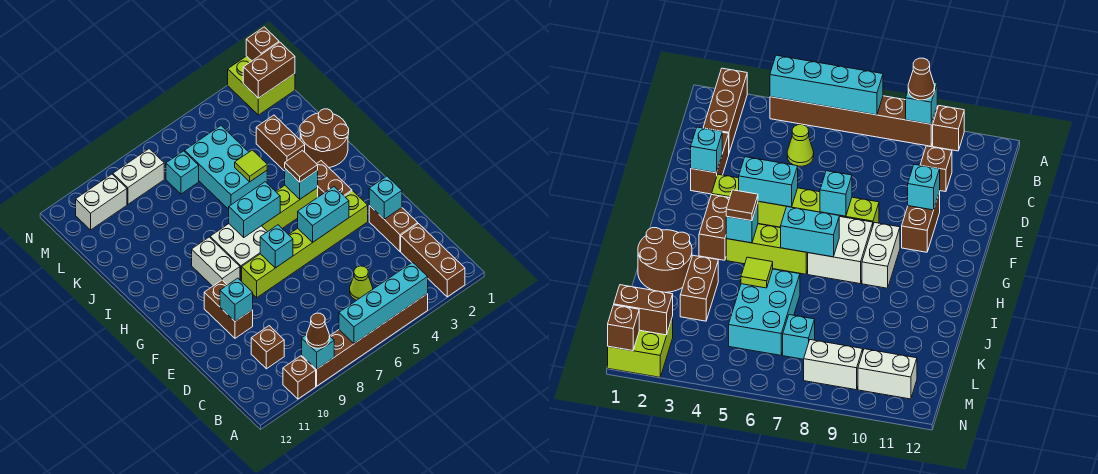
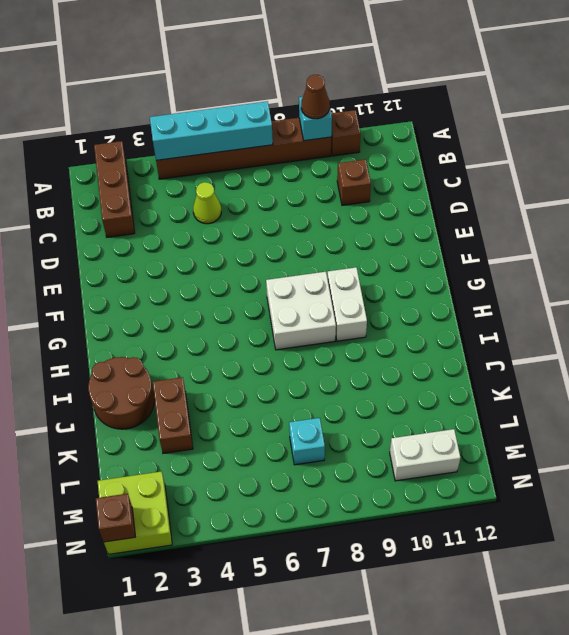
none -> brown brick D2:E2 level 1
none -> brown brick E10:F10 level 1
none -> lime brick F3:F8 level 1
none -> brown brick G3:H3 level 1

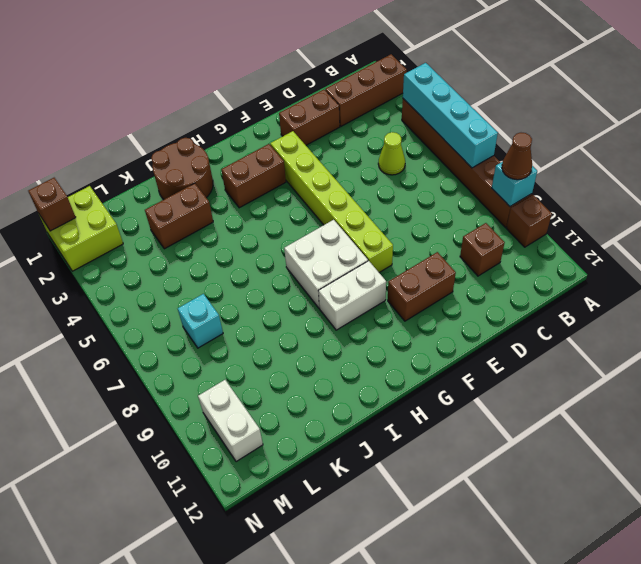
none -> lime brick H4:H6 level 1
none -> cyan brick J5:L6 level 1
none -> white brick M8:M9 level 1
none -> cyan brick E2 level 2

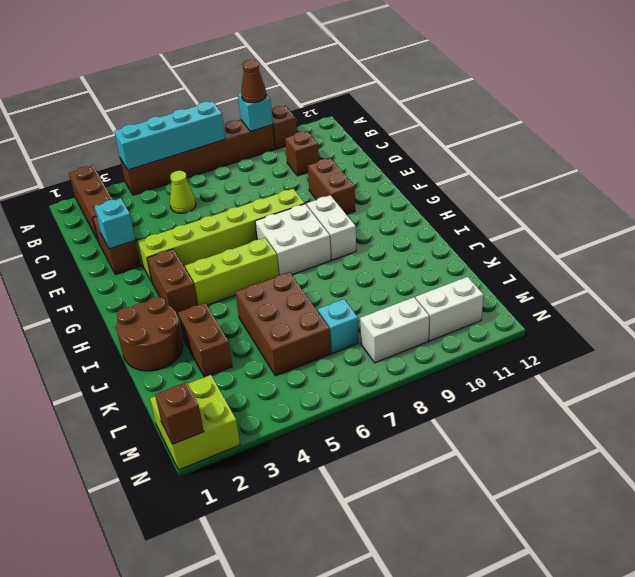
brown brick J5:L6 level 1 -> cyan brick J5:L6 level 1
none -> cyan brick E10 level 2
none -> cyan brick F4:F5 level 2
none -> cyan brick F7 level 2
none -> cyan brick H4 level 2

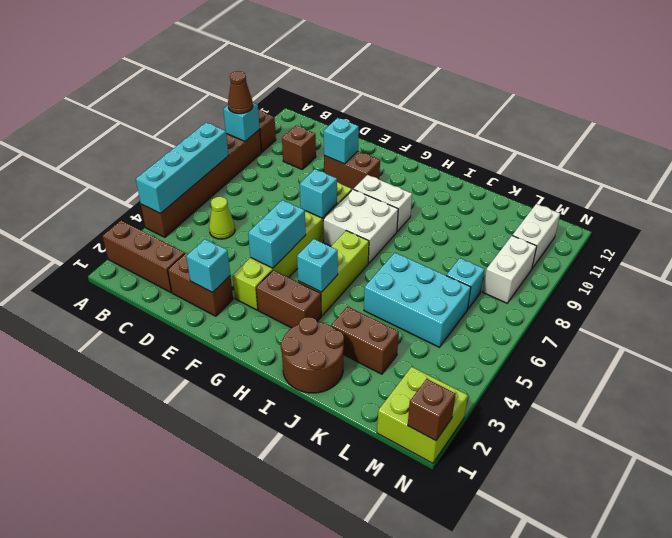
none -> cyan brick H6:H7 level 2
none -> lime tile J5 level 2
none -> brown brick M1:M2 level 2
none -> brown tile H4 level 3

